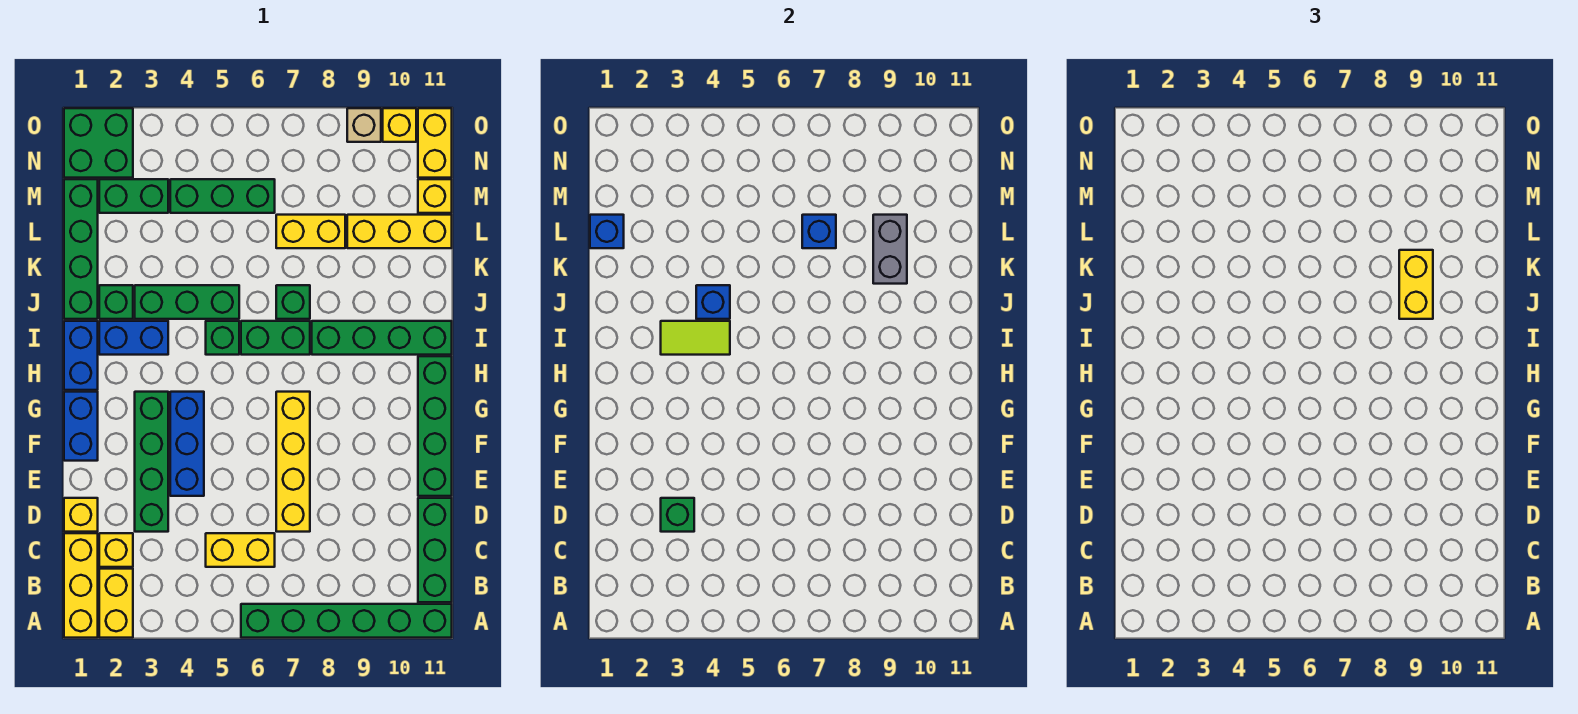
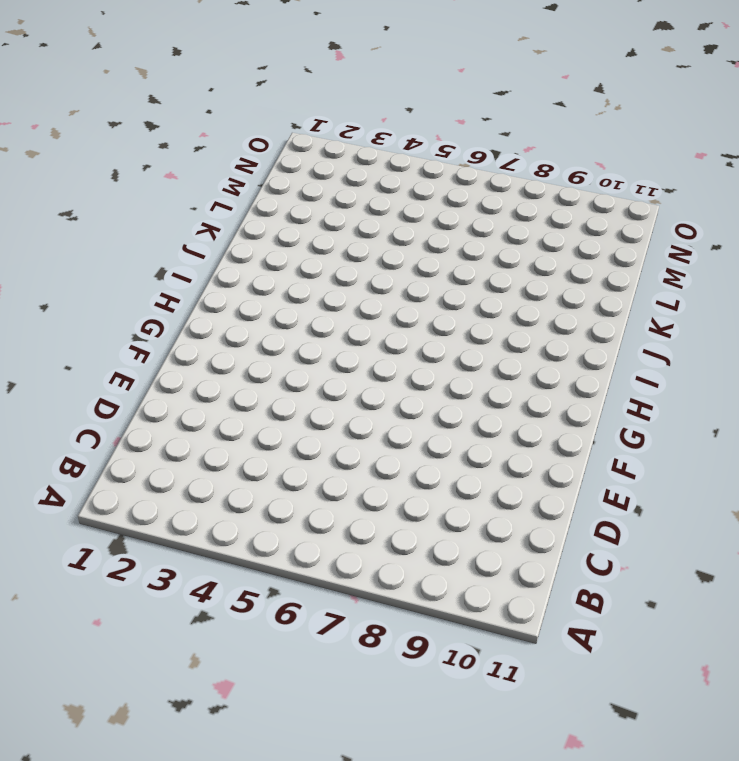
none -> yellow brick A1:C1 level 1
none -> yellow brick A2:B2 level 1
none -> green brick A6:A11 level 1
none -> green brick B11:D11 level 1

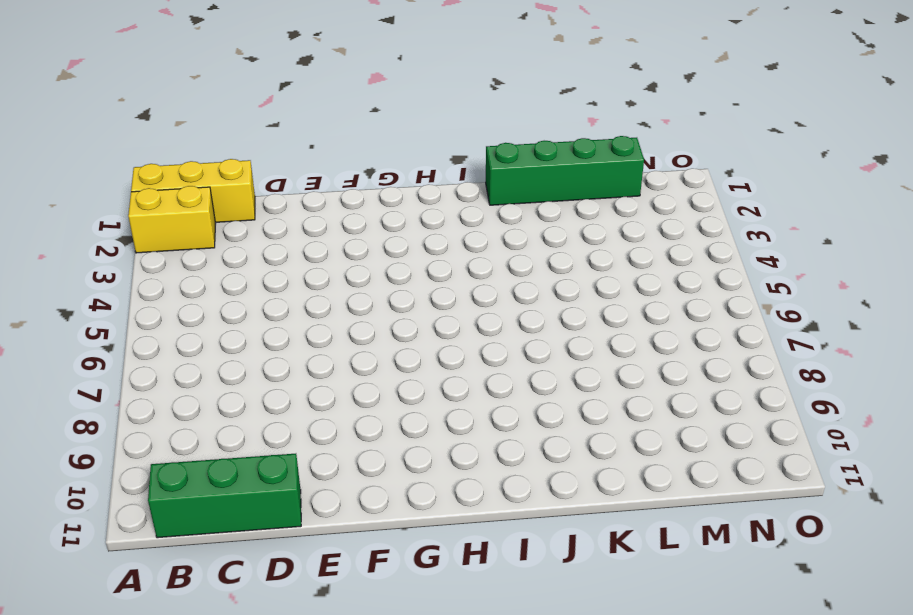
none -> green brick A6:A11 level 1
none -> yellow brick C2 level 1
none -> yellow brick C5:C6 level 1
none -> yellow brick D1 level 1

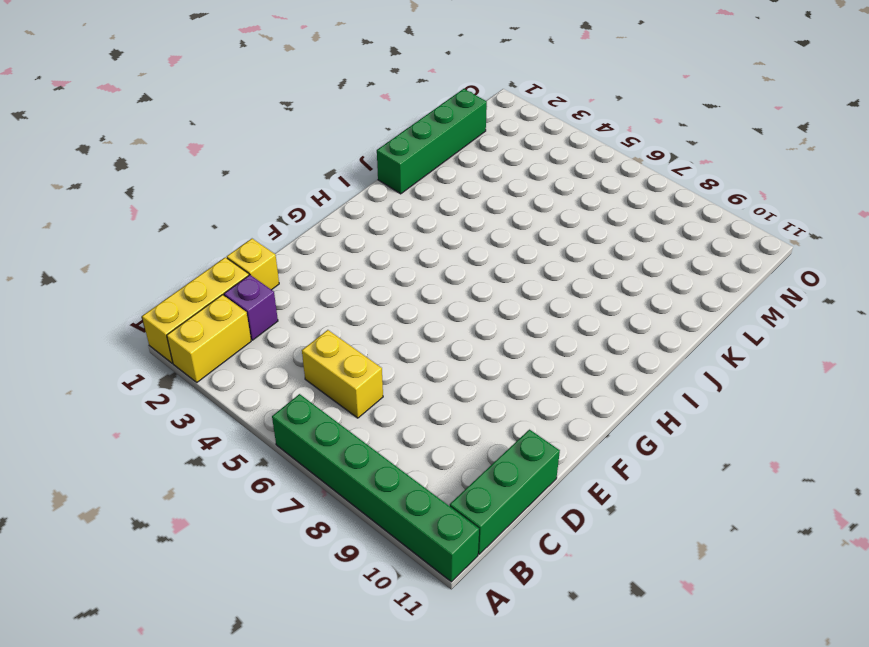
purple brick C2 level 1 -> yellow brick C2 level 1
none -> green brick D3:G3 level 1
none -> yellow brick D7:G7 level 1
none -> blue brick E4:G4 level 1
none -> green brick E11:H11 level 1

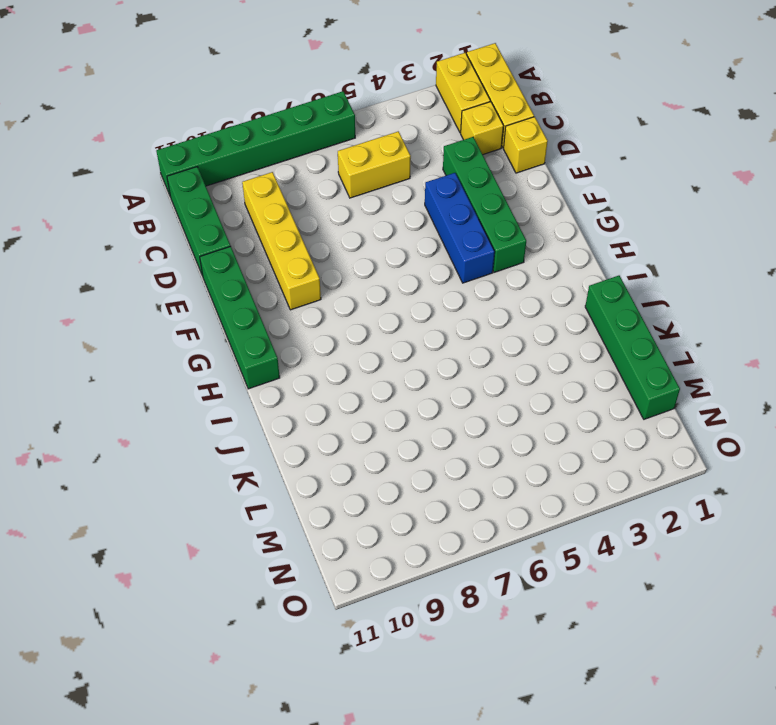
yellow brick C9:F9 level 1 -> yellow brick D7:G7 level 1
none -> blue brick F1:G1 level 1
none -> blue brick H1:I1 level 1
none -> blue brick I2:I3 level 1
none -> green brick I5 level 1

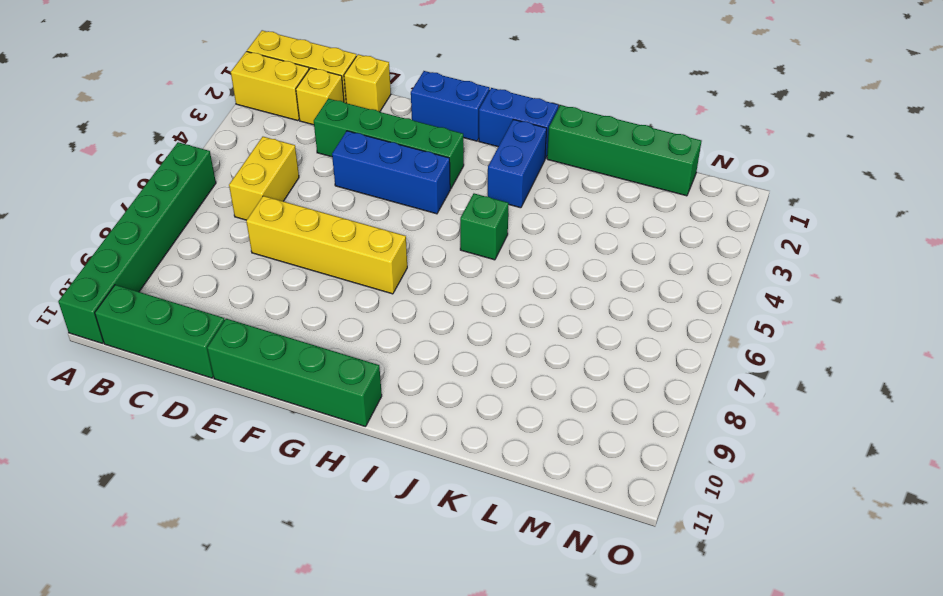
none -> green brick I6:I7 level 1
none -> green brick I8:I11 level 1
none -> green brick J2 level 1
none -> green brick J3:J5 level 1

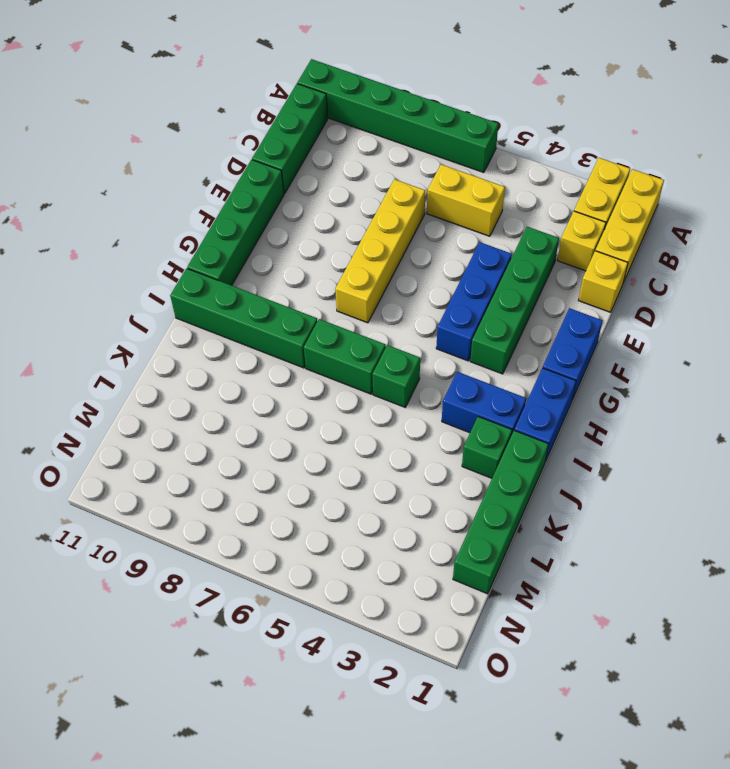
none -> green brick J3:J5 level 1
none -> green brick J7 level 1
none -> yellow brick L7:L8 level 1
none -> yellow brick L9:L11 level 1

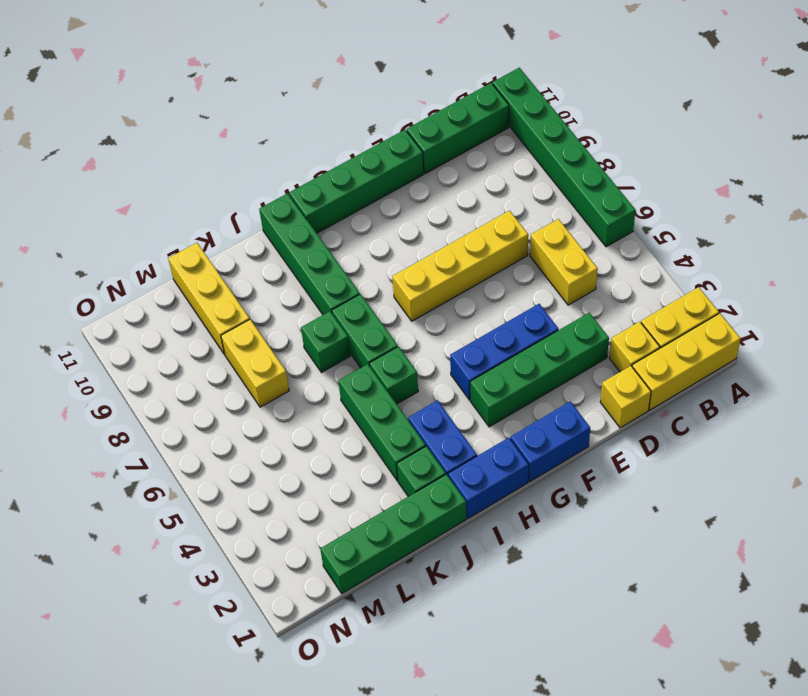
none -> green brick M2:M3 level 1
none -> green brick M4:M6 level 1
none -> yellow brick M11 level 1
none -> green brick N1:O2 level 1

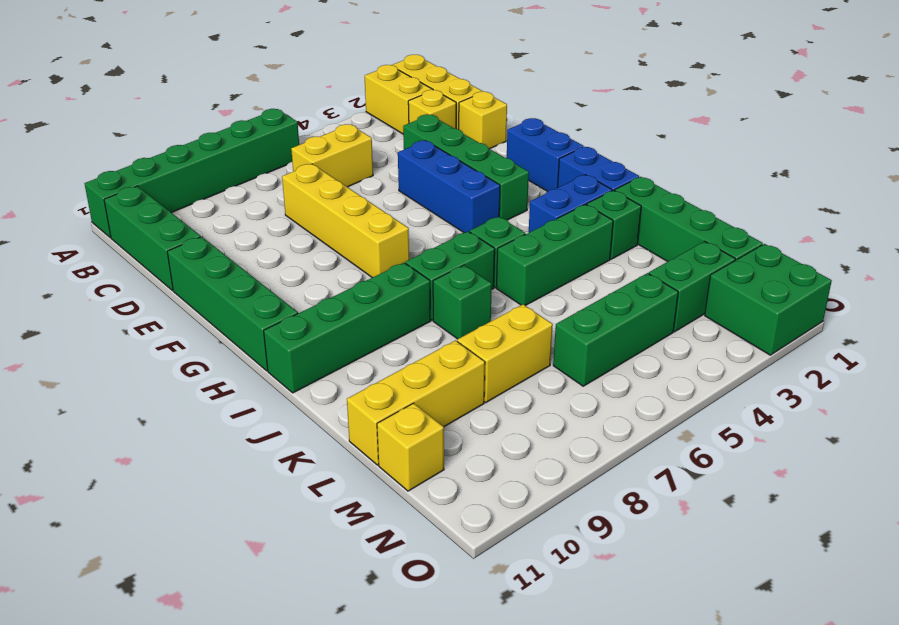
none -> yellow brick N11:O11 level 1
none -> tan brick O9 level 1
none -> yellow brick O10 level 1
none -> green brick D3 level 2

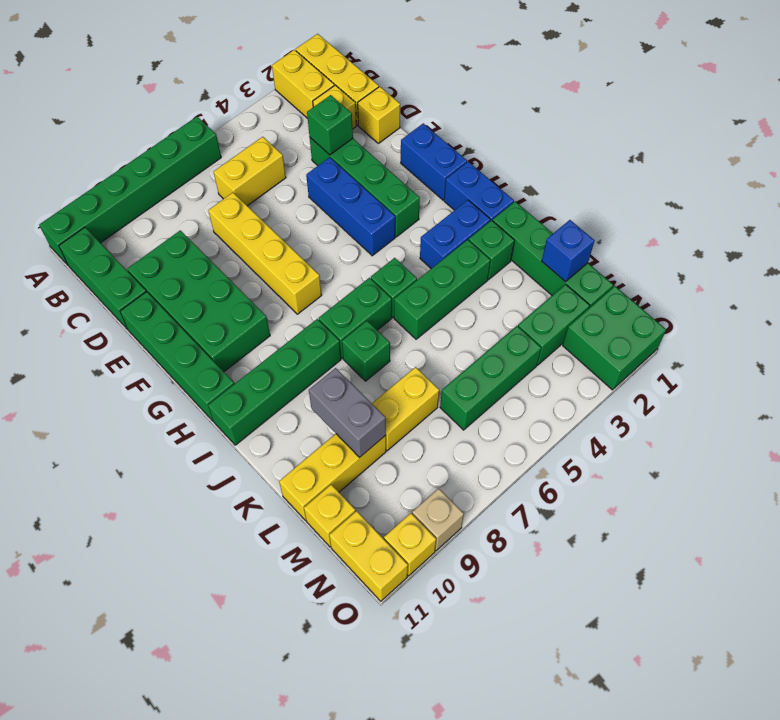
green brick D9:G10 level 1 -> none
none -> lime tile I3:I4 level 2
none -> blue brick J4 level 2
none -> blue brick L7 level 2
none -> yellow brick J9:K9 level 3

